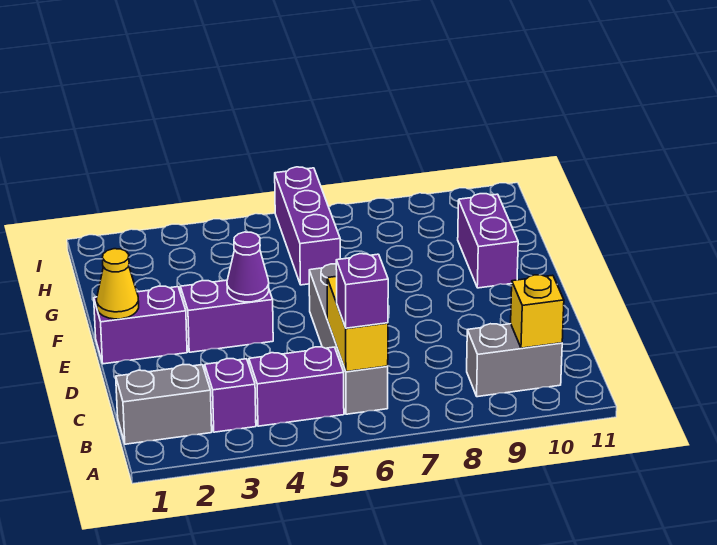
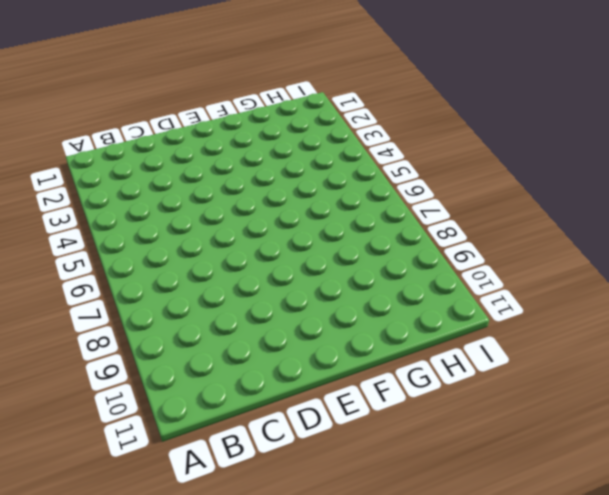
none -> grey brick B1:B2 level 1
none -> purple brick B3 level 1
none -> purple brick B4:B5 level 1

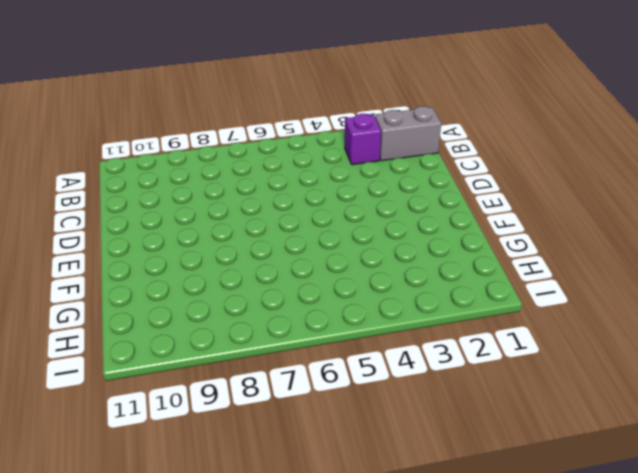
none -> purple brick B4:B5 level 1
none -> grey brick B6:E6 level 1
none -> grey brick B9:B10 level 1

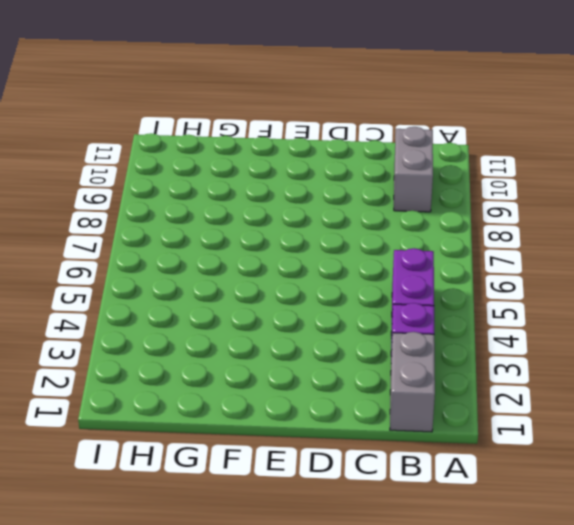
none -> grey brick B6:E6 level 1
none -> purple brick E1:E2 level 1
none -> purple brick E3:E4 level 1

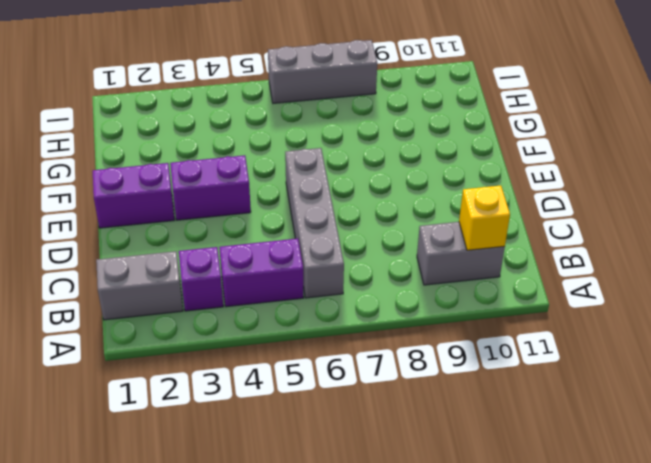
grey brick I6:I8 level 1 -> purple brick G6:I6 level 1
none -> purple brick F10:G10 level 1
none -> yellow brick B6:C6 level 2
none -> yellow cone E1 level 2

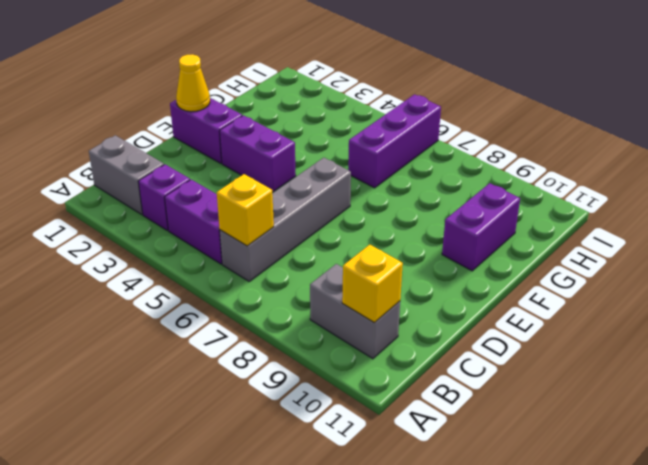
yellow brick B6 level 2 -> yellow brick B6:C6 level 2
none -> purple cone E4 level 2
none -> purple brick B6 level 3

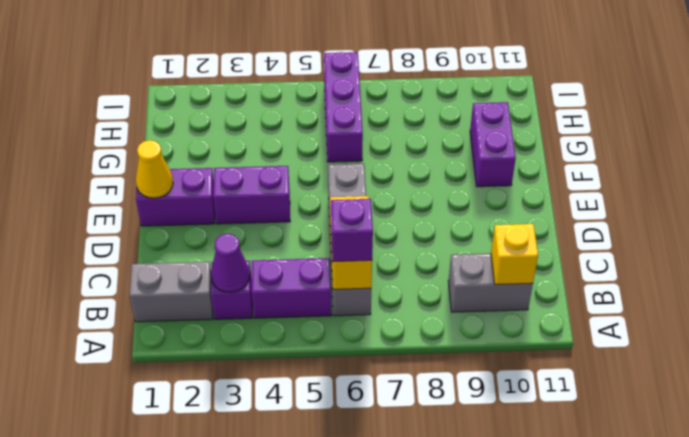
purple cone B3 level 2 -> purple cone E4 level 2

